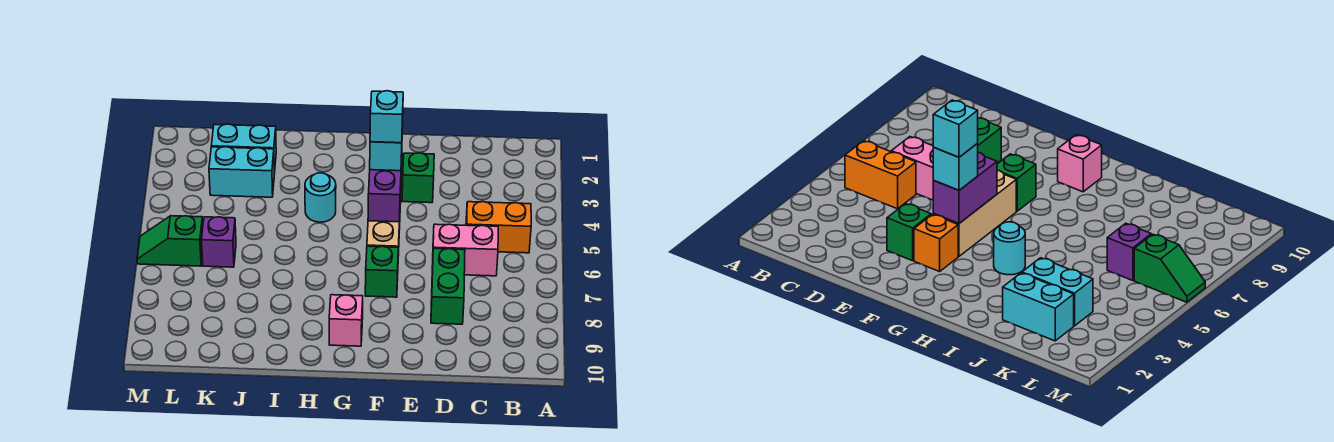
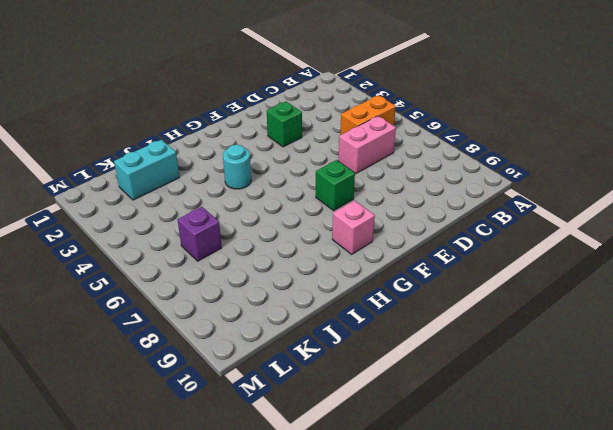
none -> green brick D7:D8 level 1
none -> orange brick F3 level 1
none -> tan brick F4:F6 level 1

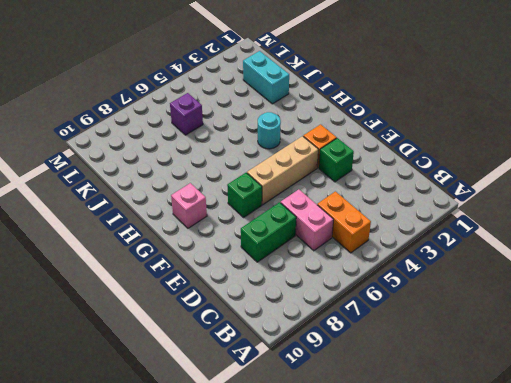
none -> cyan brick J3:K3 level 1
none -> green slope L6:M6 level 1 top L
none -> purple brick F4:F5 level 2

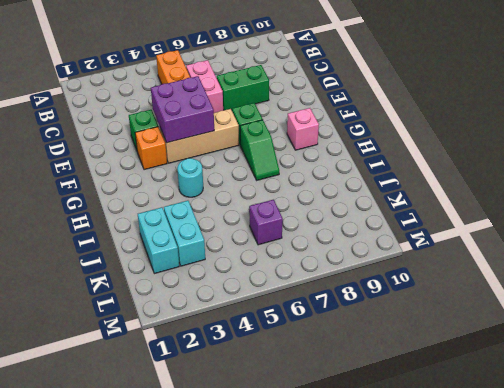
purple brick E4:F5 level 2 -> purple brick F4:F5 level 2
green slope G7:H7 level 1 top G -> green slope L6:M6 level 1 top L
none -> cyan brick F4 level 3
none -> cyan brick F4 level 4

